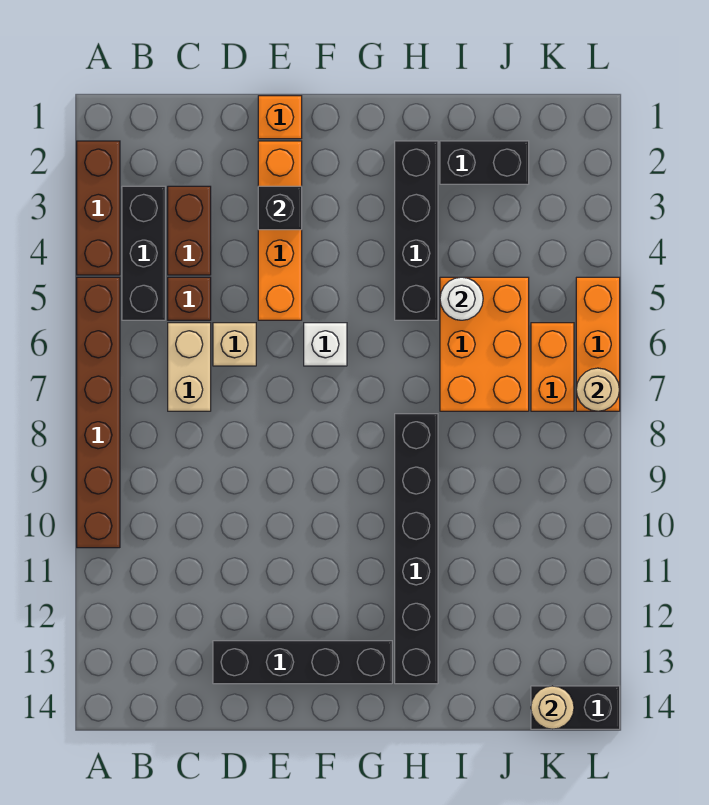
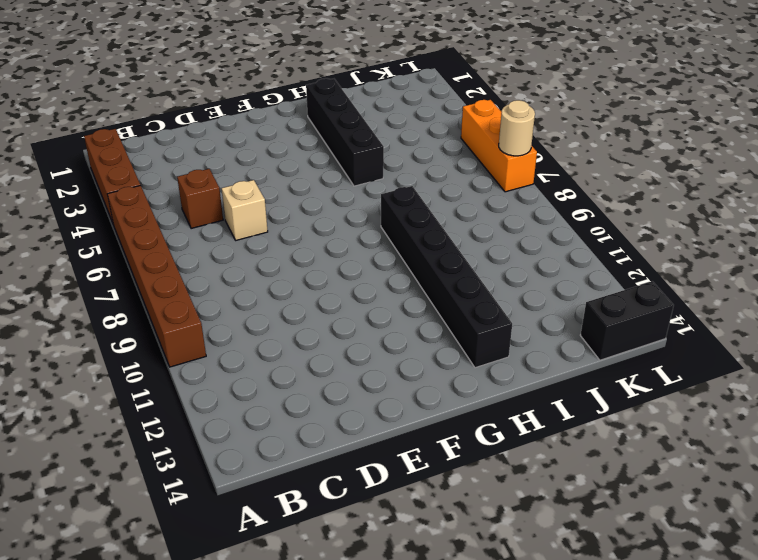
none -> black brick B3:B5 level 1
none -> brown brick C3:C4 level 1
none -> tan brick C6:C7 level 1

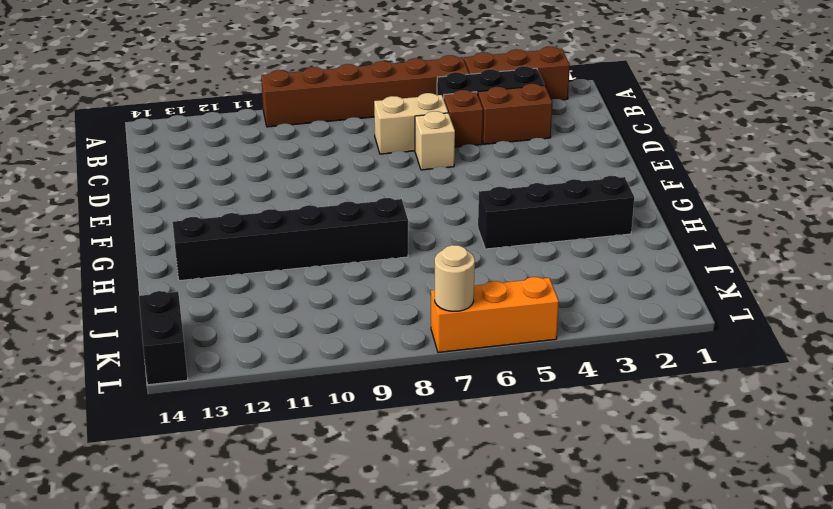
none -> black brick D13:G13 level 1
none -> orange brick E1 level 1
none -> orange brick E2:E5 level 1

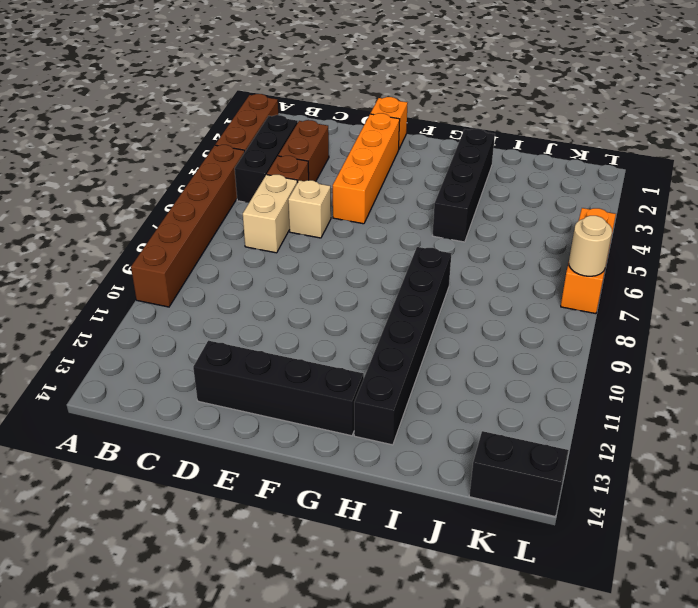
none -> white brick F6 level 1
none -> black brick I2:J2 level 1
none -> orange brick I5:J7 level 1

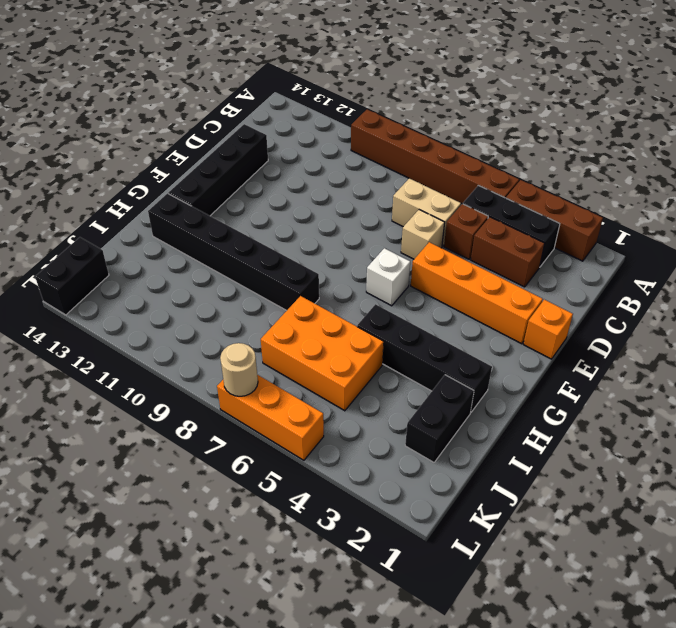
none -> orange brick K6:K7 level 1
none -> black brick E3 level 2
none -> white round brick I5 level 2

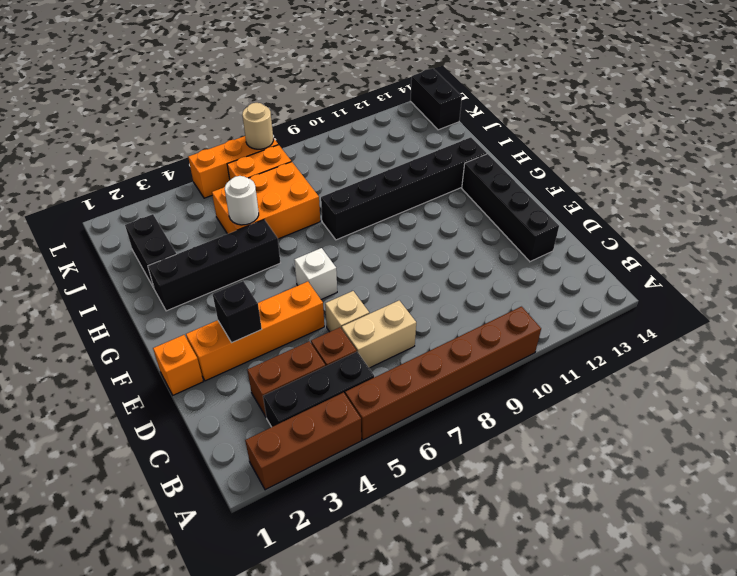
none -> tan round brick K14 level 2

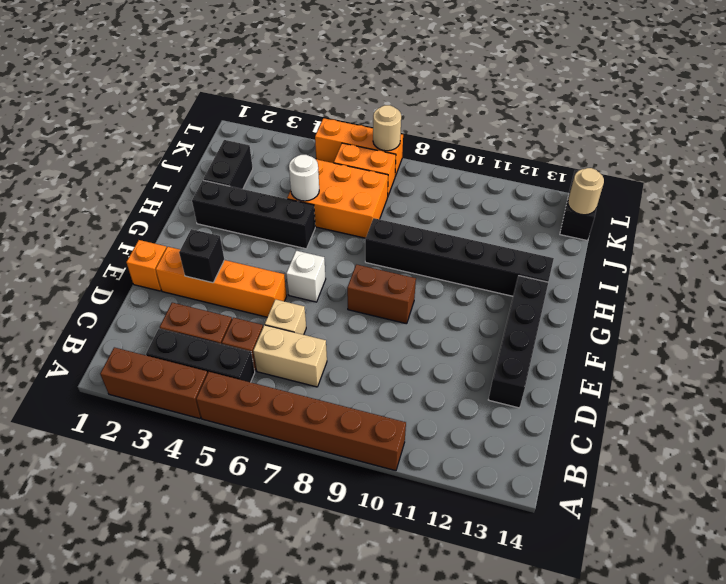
brown brick F8:F9 level 1 -> none

